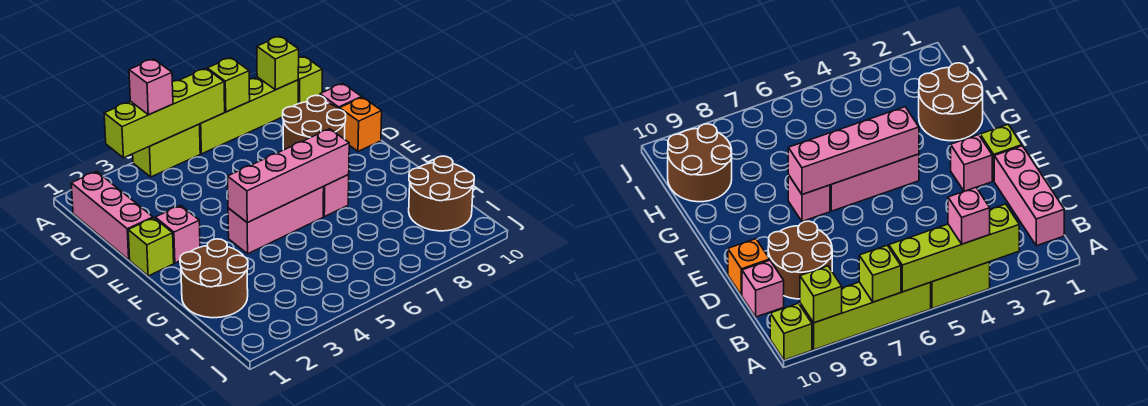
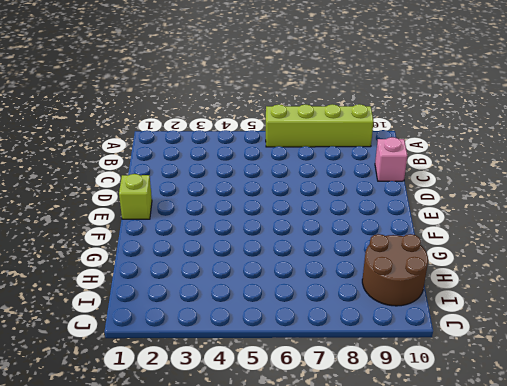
none -> lime brick A4:A5 level 1
none -> lime brick A10 level 1
none -> pink brick B1:D1 level 1

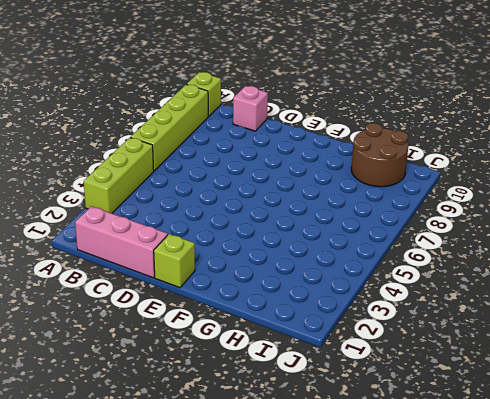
lime brick A3:A5 level 1 -> lime brick A4:A5 level 1
none -> brown round brick C8:D9 level 1
none -> orange brick D10 level 1
none -> pink brick E2 level 1

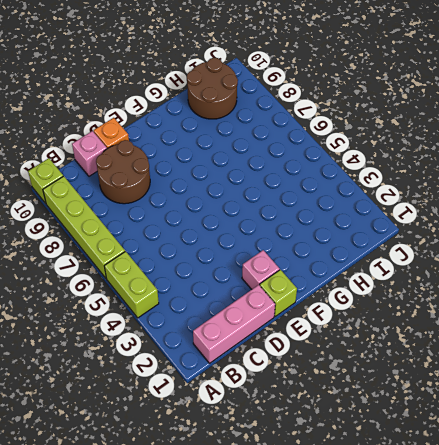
none -> pink brick F4:F6 level 1
none -> pink brick F7 level 1
none -> brown round brick G1:H2 level 1

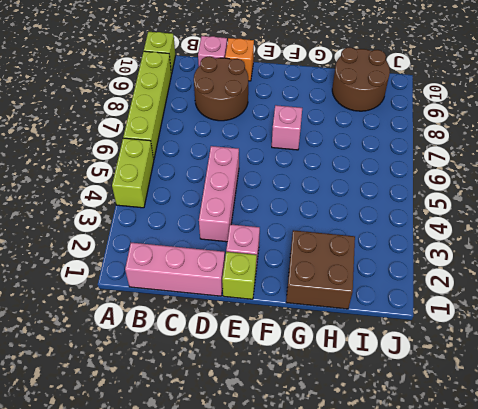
pink brick D3:D5 level 1 -> pink brick F4:F6 level 1
brown brick G1:H2 level 1 -> brown round brick G1:H2 level 1
none -> lime brick A3:A6 level 2
none -> lime brick A7 level 2
none -> lime brick A9 level 2

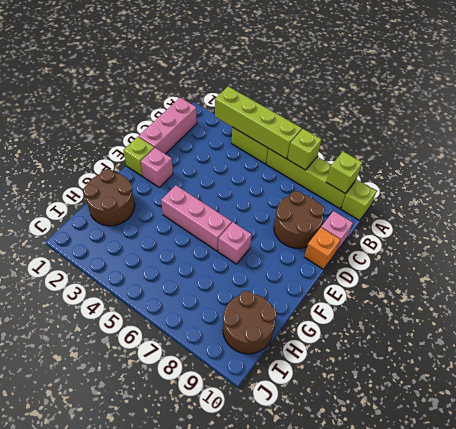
none -> pink brick F4:F7 level 2
none -> pink brick A4 level 3

